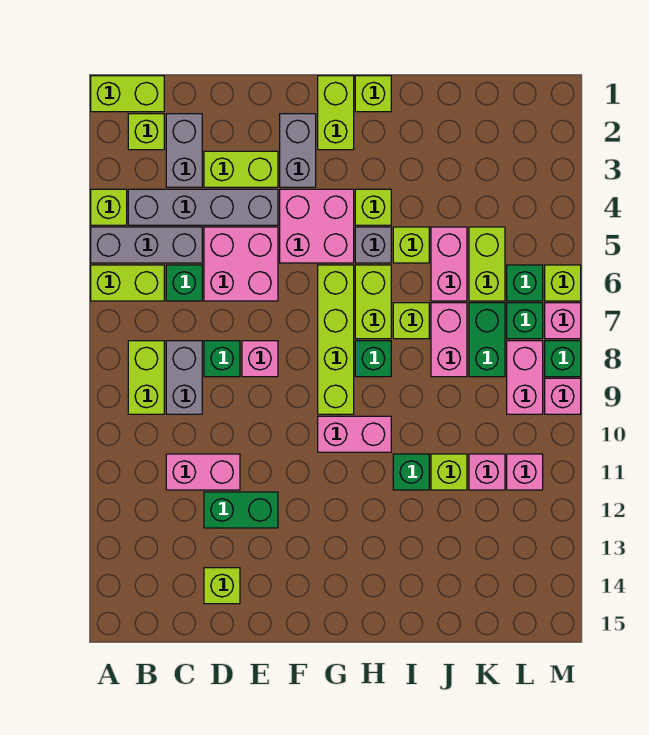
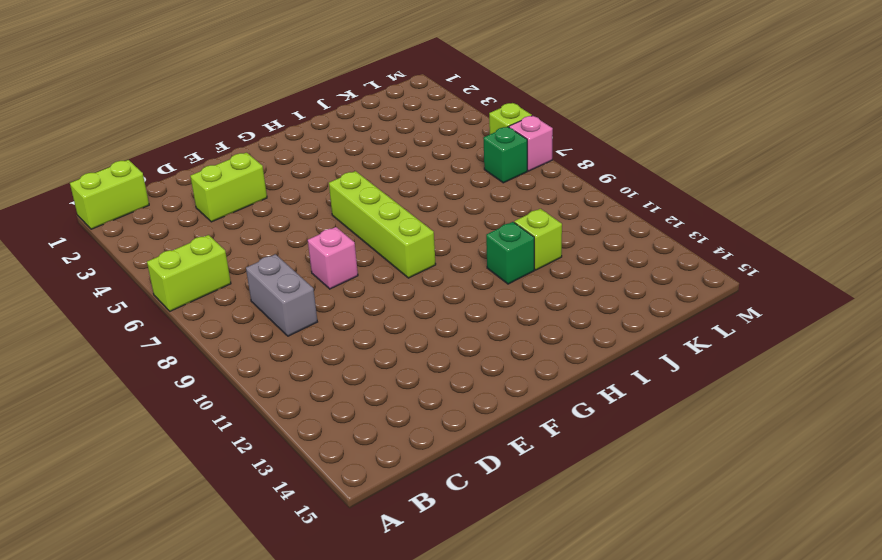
none -> lime brick A4 level 1
none -> grey brick A5:C5 level 1
none -> lime brick B2 level 1
none -> grey brick B4:E4 level 1

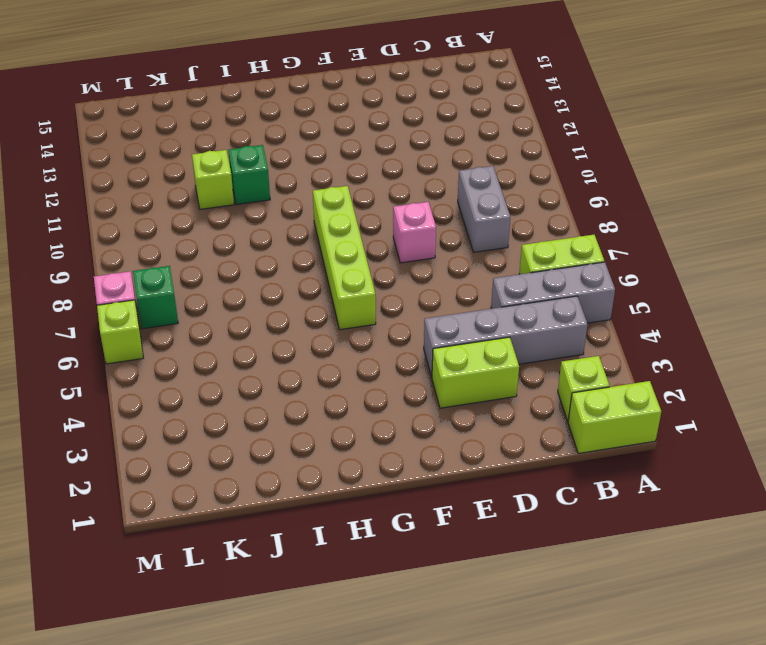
none -> lime brick A4 level 1
none -> lime brick B8:B9 level 1
none -> grey brick C2:C3 level 1
none -> green brick C6 level 1

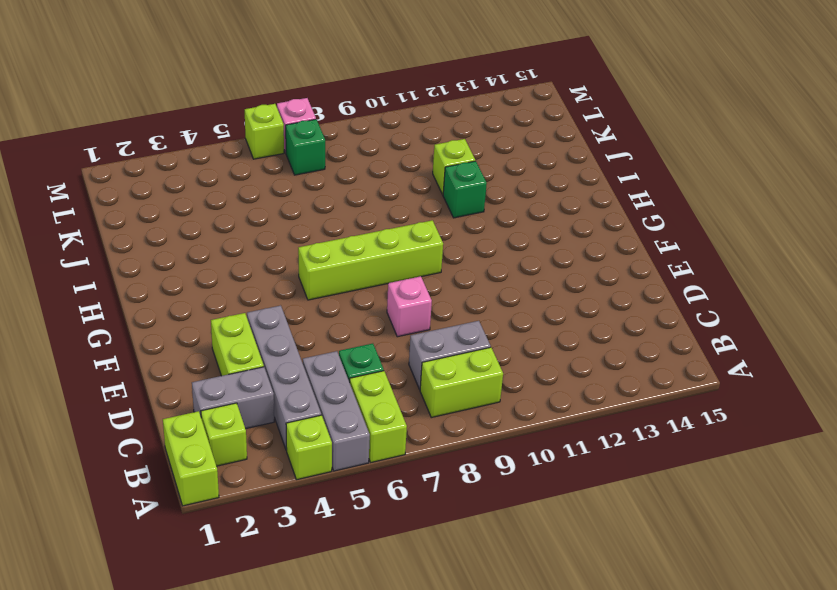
none -> pink brick C11:D11 level 1
none -> pink brick D5:E6 level 1
none -> green brick D8 level 1
none -> green brick D12:E12 level 1

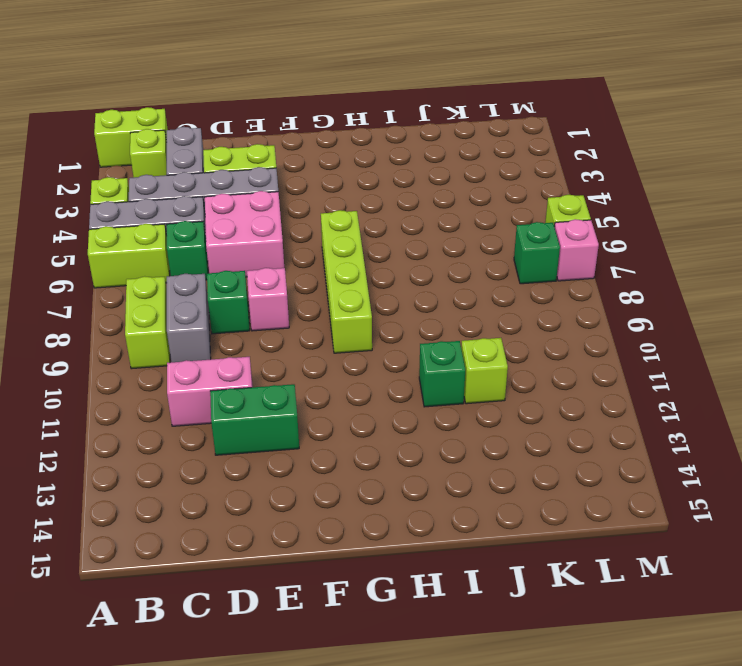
none -> lime brick D14 level 1
none -> grey brick F2:F3 level 1
none -> pink brick F4:G5 level 1
none -> lime brick G1:G2 level 1

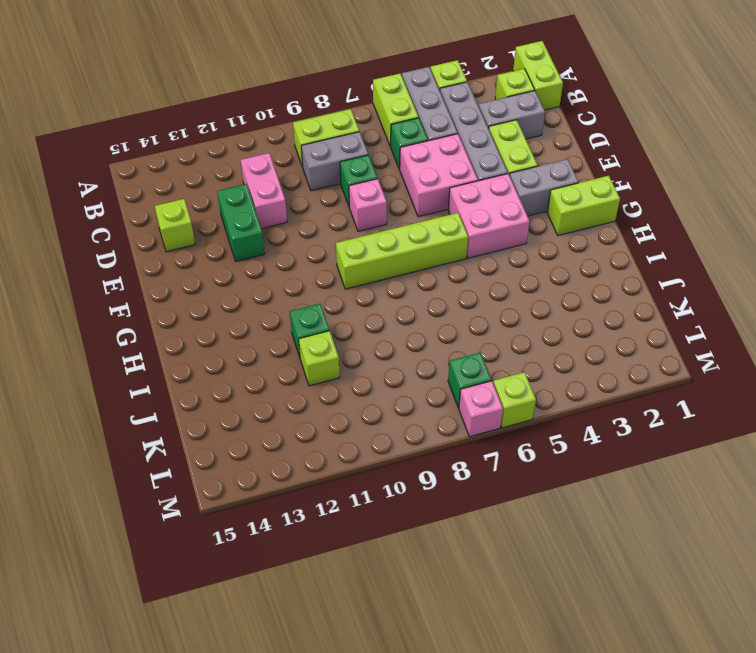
none -> pink brick G10:H10 level 1
none -> lime brick H1 level 1
none -> lime brick H4 level 1
none -> grey brick H5 level 1

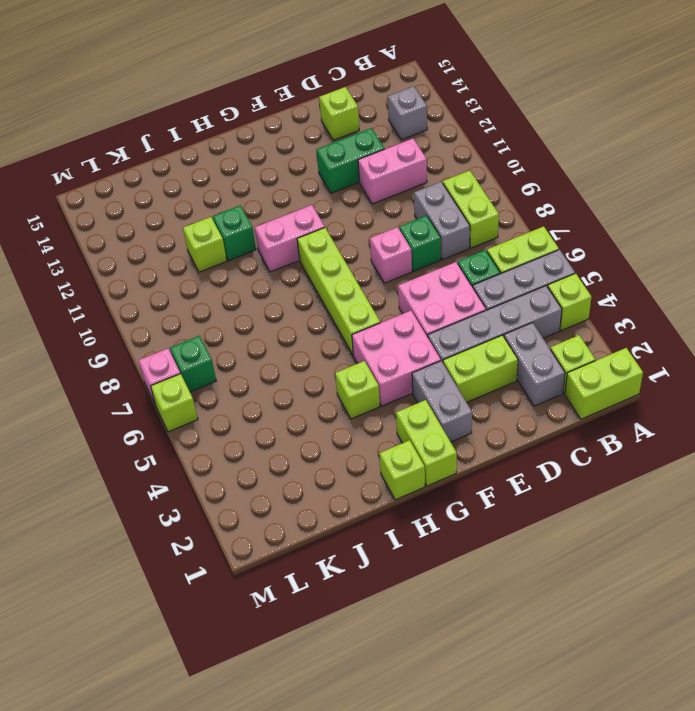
grey brick B13 level 1 -> grey brick H5 level 1
none -> lime brick H6:H7 level 1
none -> green brick H8 level 1
none -> lime brick I5 level 1
none -> lime brick I7 level 1

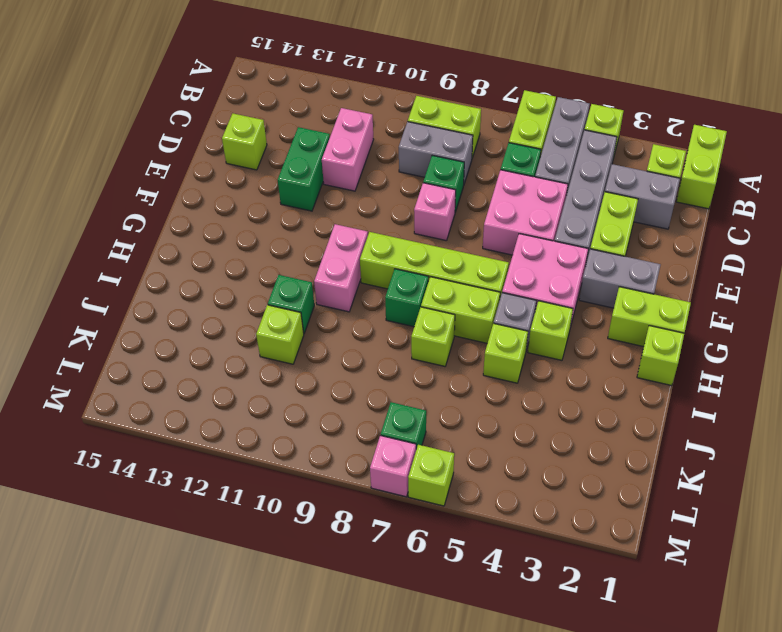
none -> pink brick J5:J6 level 1
none -> pink brick J7:J8 level 1
none -> lime brick K5:K6 level 1
none -> green brick K7:K8 level 1

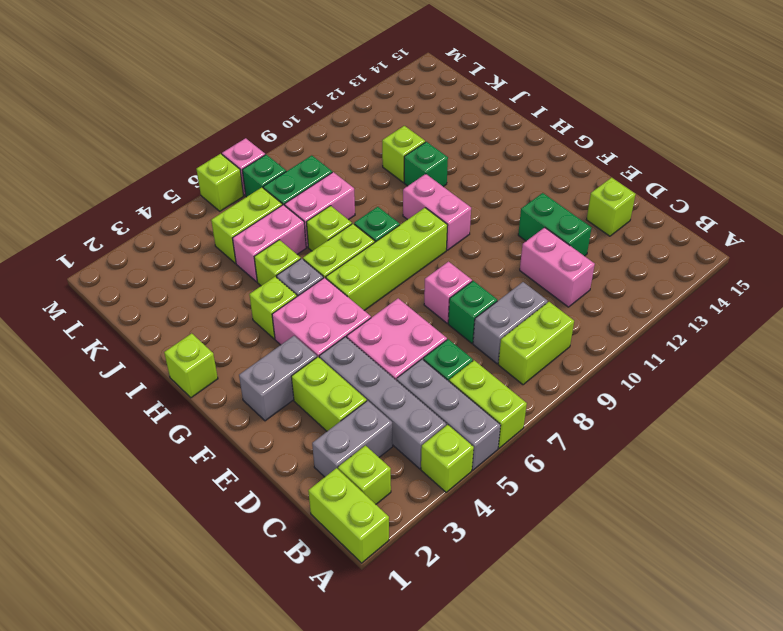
none -> lime brick G1:G2 level 1
none -> pink brick K11 level 1
none -> green brick L6 level 1
none -> pink brick L8:L9 level 1

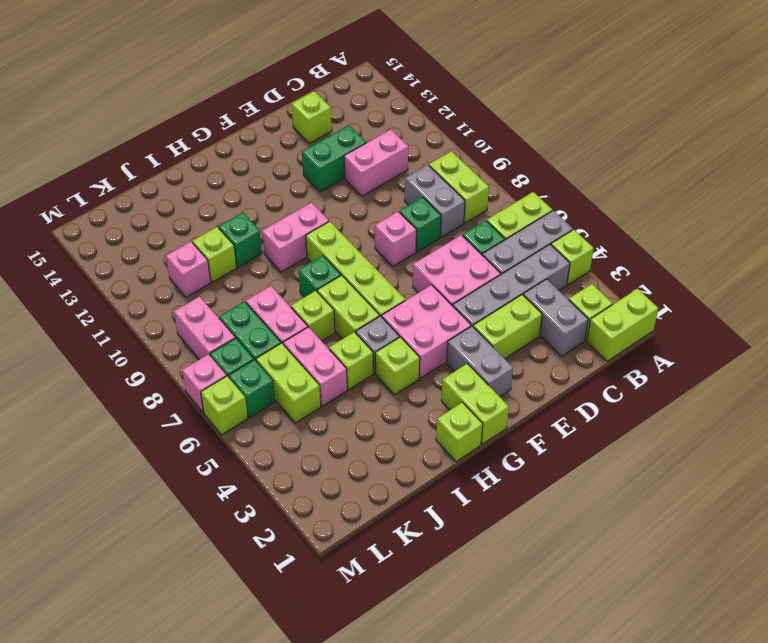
none -> pink brick L11 level 1
none -> green brick M8 level 1
none -> pink brick M9 level 1

